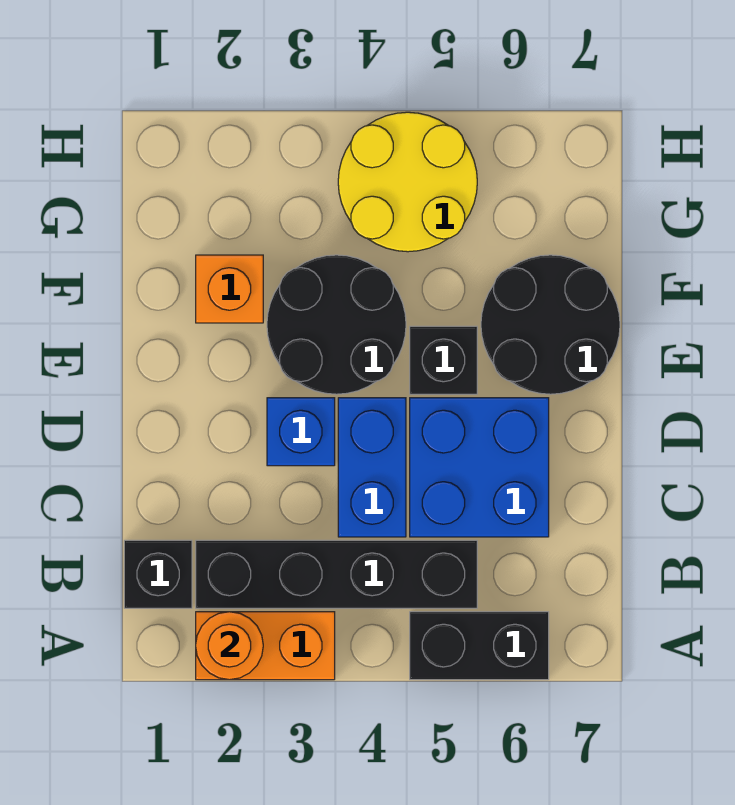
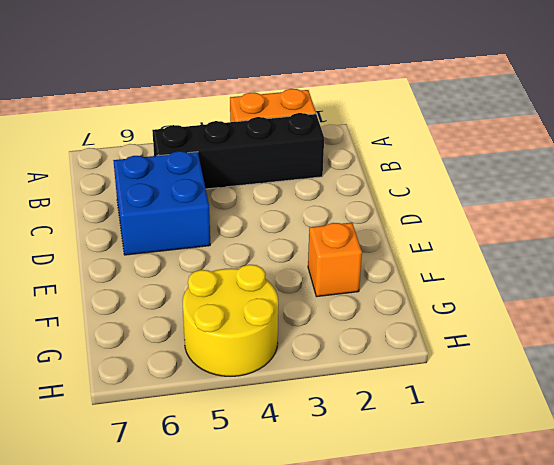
none -> black brick A5:A6 level 1
none -> black brick B1 level 1
none -> blue brick C4:D4 level 1

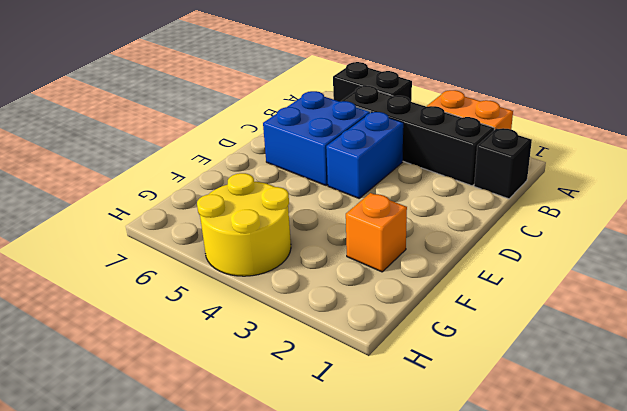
none -> blue brick D3 level 1
none -> black round brick E3:F4 level 1
none -> black brick E5 level 1

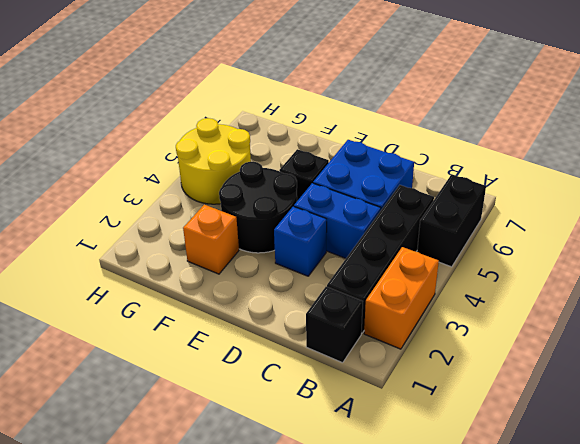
none -> black round brick E6:F7 level 1
none -> orange round brick A2 level 2

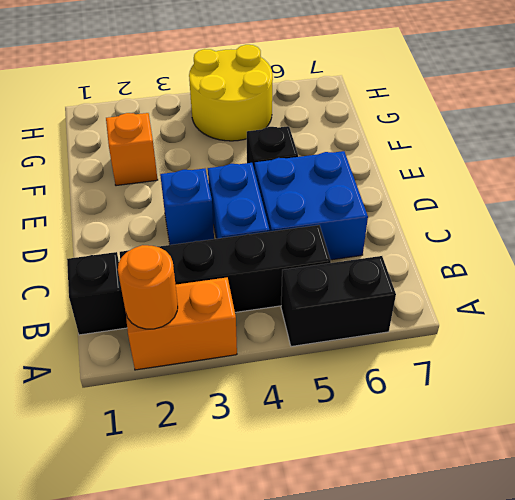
none -> black round brick E3:F4 level 1
none -> black round brick E6:F7 level 1

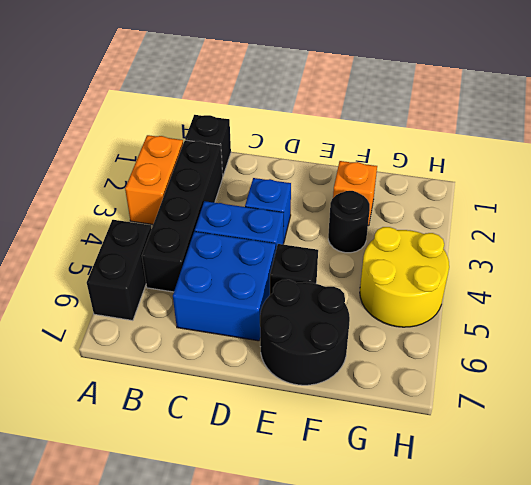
black round brick F3 level 1 -> black round brick E3:F4 level 1
none -> orange round brick A2 level 2

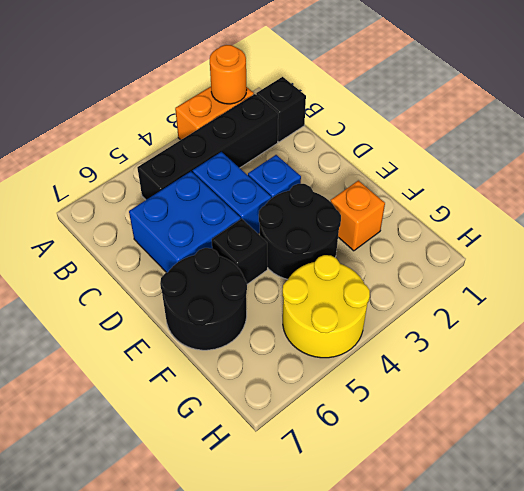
none -> black brick A5:A6 level 1

